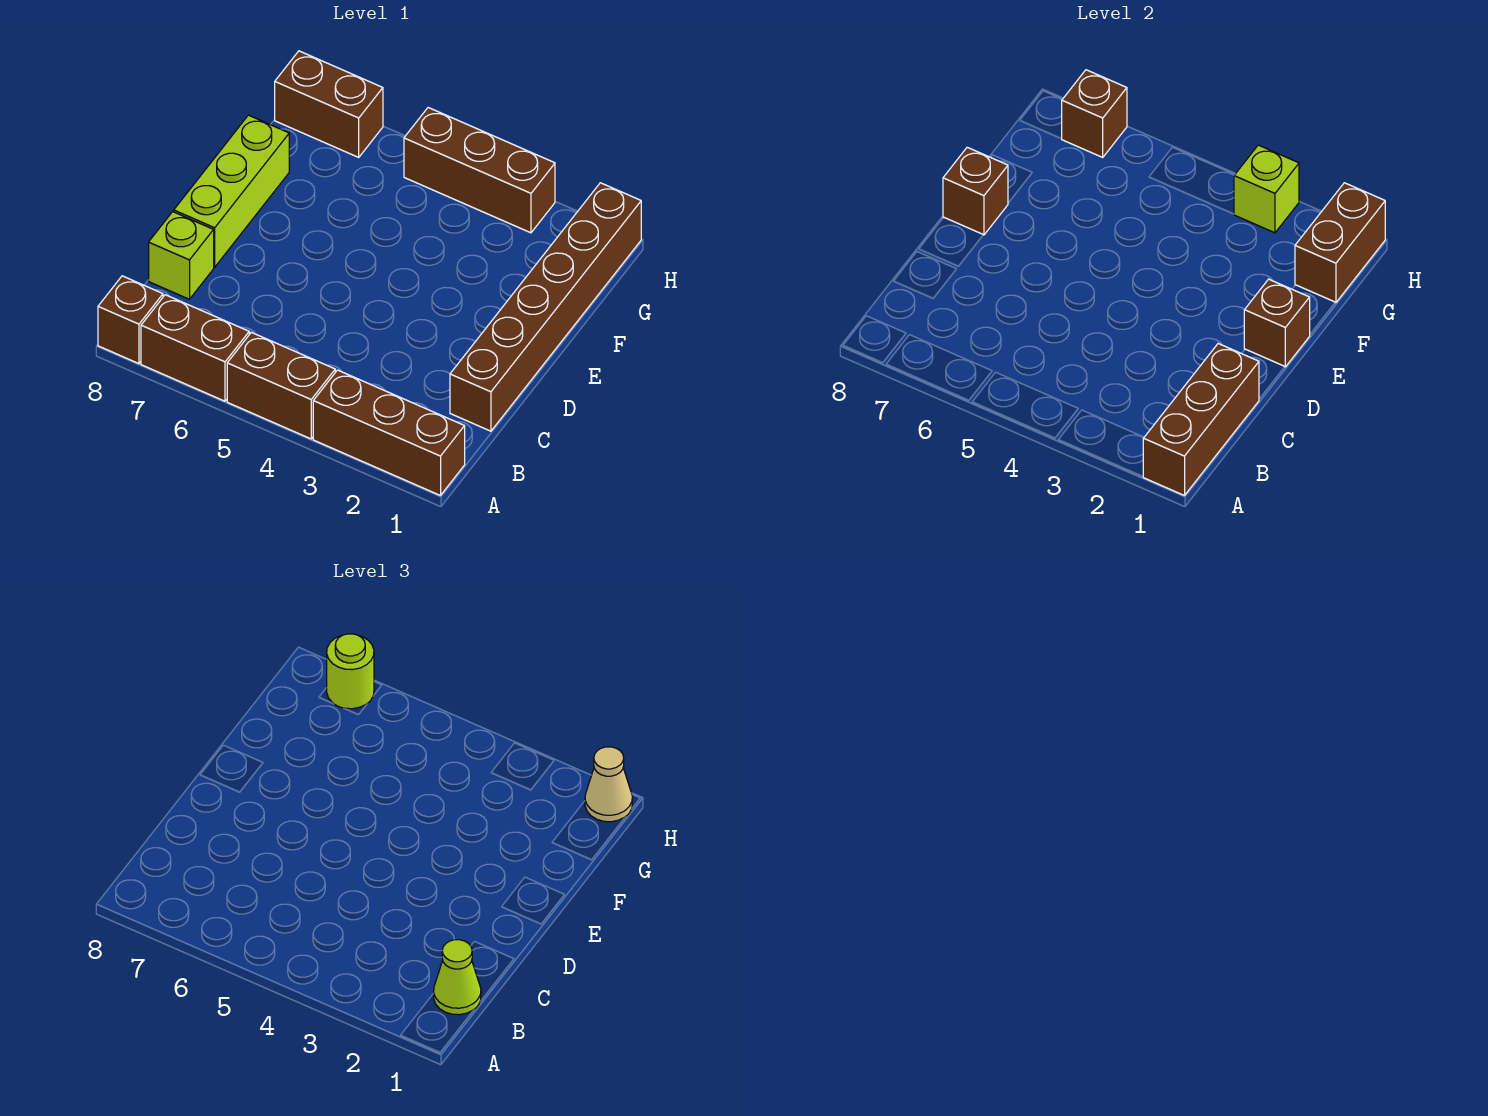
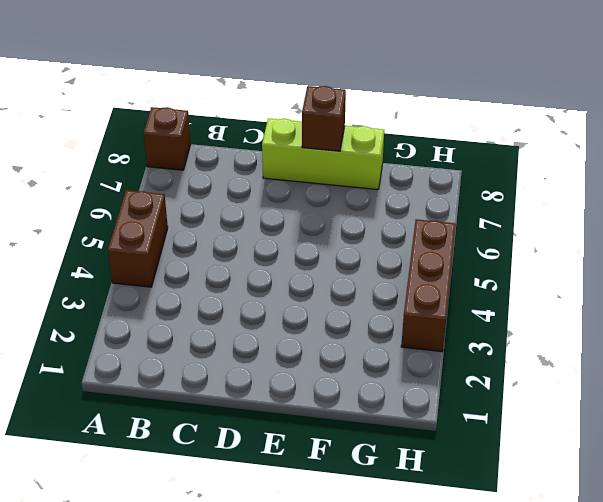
none -> brown brick A1:A3 level 1
none -> brown brick A6:A7 level 1
none -> brown brick C1:H1 level 1

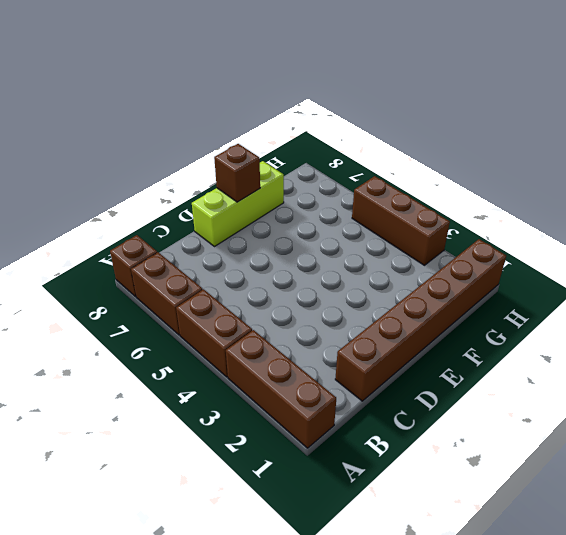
none -> lime brick C8 level 1
none -> brown brick H7:H8 level 1
none -> brown brick A1:C1 level 2

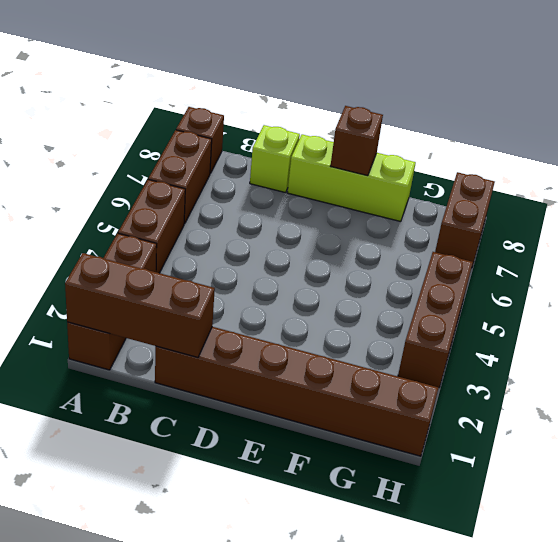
none -> brown brick E1 level 2
none -> brown brick G1:H1 level 2
none -> lime brick H3 level 2

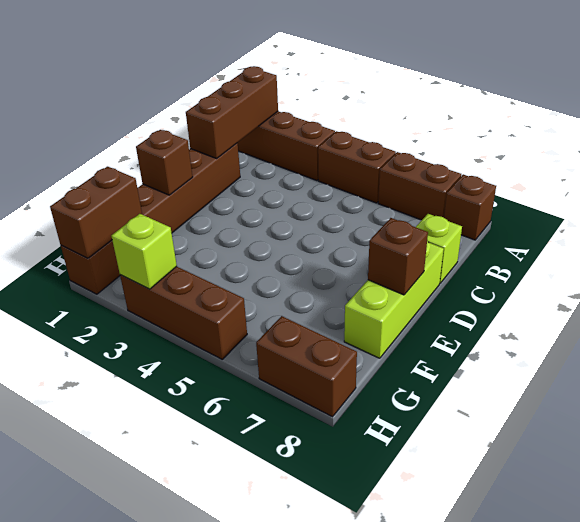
none -> brown brick H7 level 2
none -> lime cone B1 level 3
none -> tan cone H1 level 3

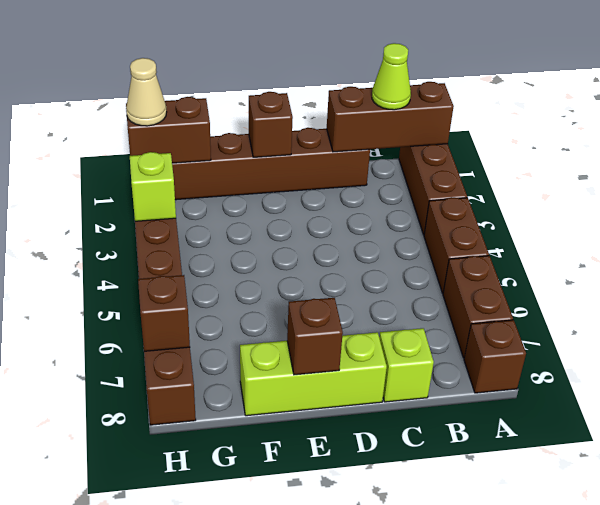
none -> lime round brick H7 level 3

